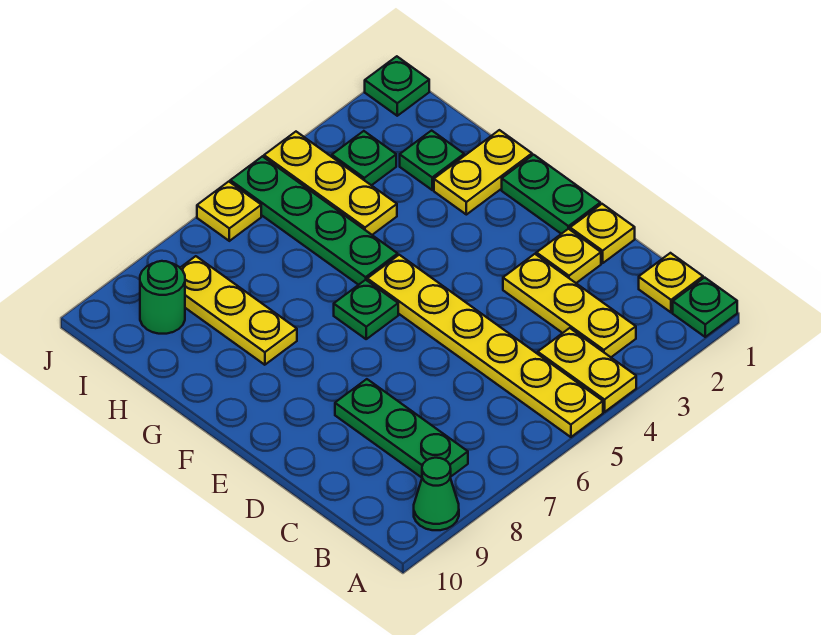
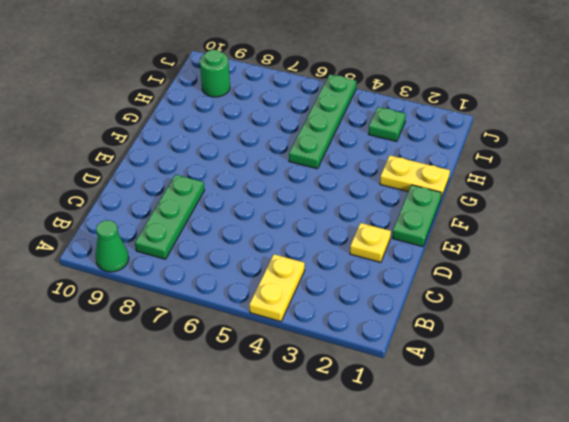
none -> green plate A1 level 1
none -> yellow plate A5:F5 level 1
none -> yellow plate B1 level 1

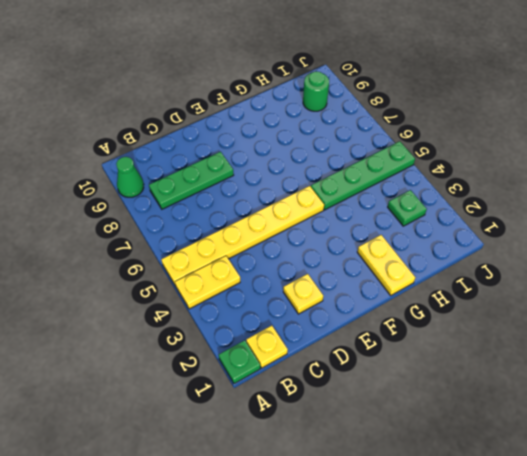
none -> yellow plate B3:D3 level 1
none -> yellow plate D1 level 1
none -> green plate E1:F1 level 1

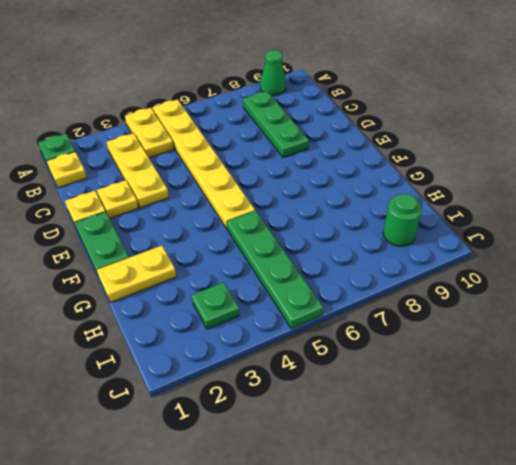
none -> green plate F6 level 1
none -> yellow plate G8:I8 level 1
none -> green plate H2 level 1

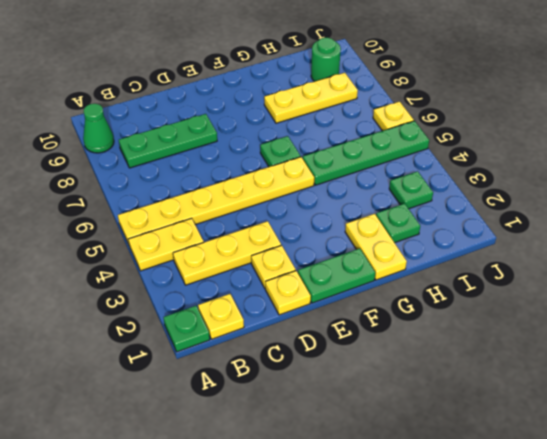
none -> yellow plate H4:J4 level 1
none -> green plate J1 level 1

